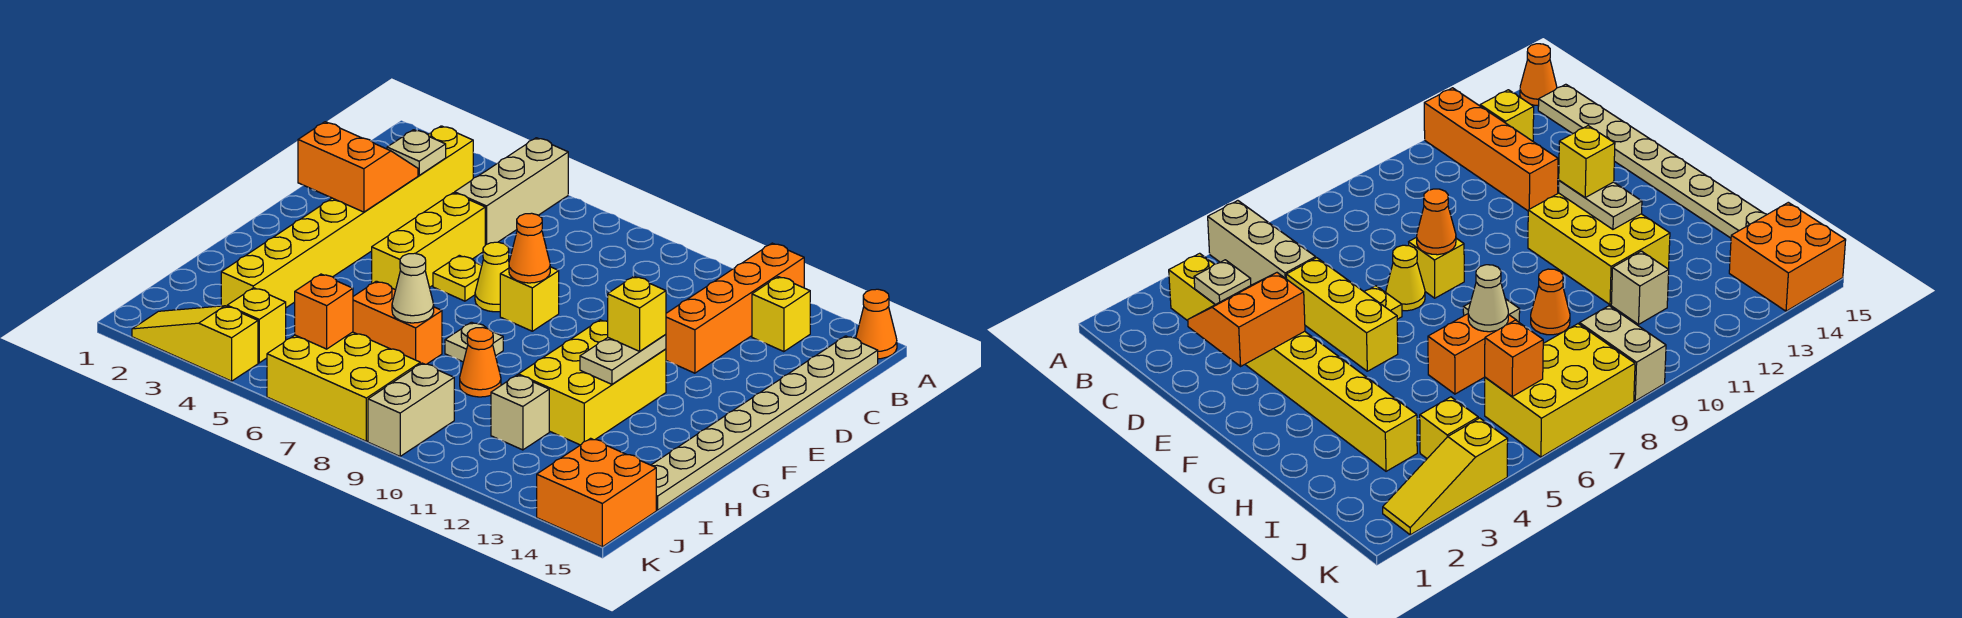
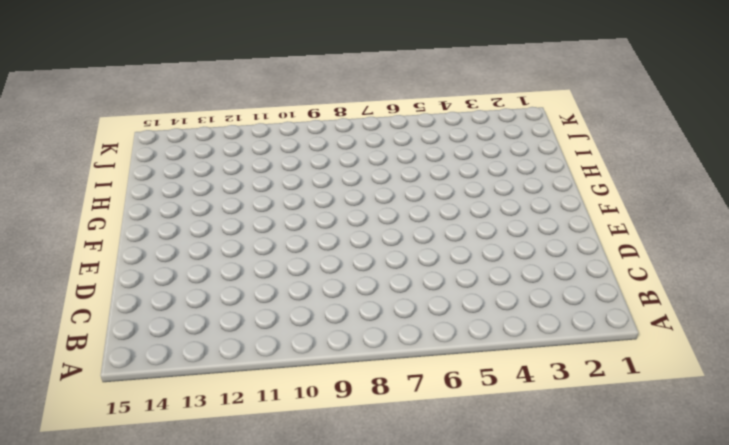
none -> tan brick A5:C5 level 1
none -> orange brick A12:D12 level 1
none -> orange cone A15 level 1

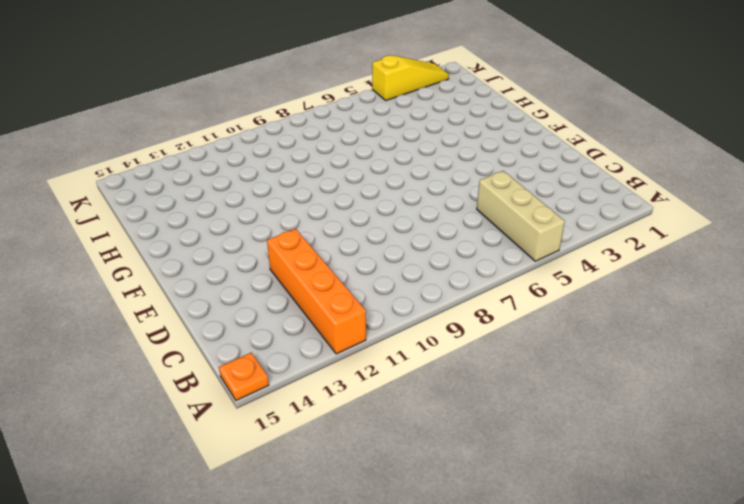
orange plate A15 level 1 -> orange cone A15 level 1
none -> yellow brick B3:I3 level 1
none -> yellow brick B13 level 1
none -> tan plate B15:I15 level 1

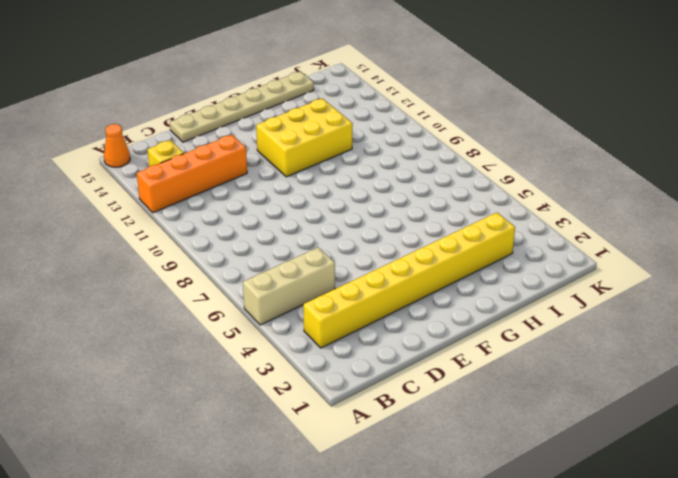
tan plate D15:I15 level 1 -> tan plate B15:I15 level 1
none -> yellow brick D5:F5 level 1
none -> yellow plate E6 level 1
none -> yellow cone E7 level 1

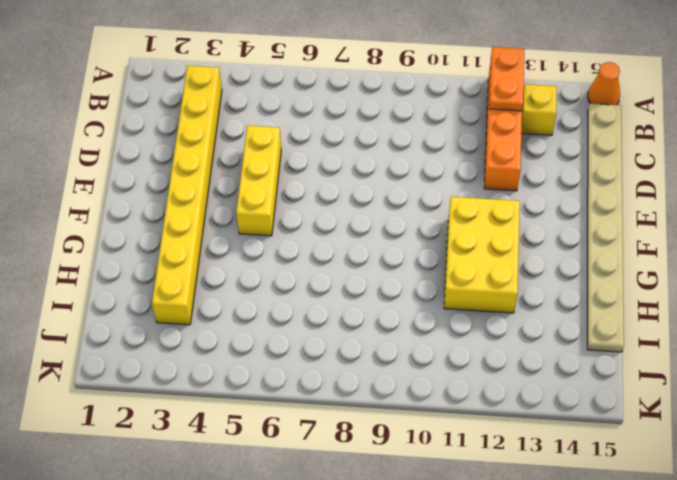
orange plate A12:B12 level 2 -> none
none -> tan brick A5:C5 level 1
none -> yellow plate E6 level 1
none -> yellow cone E7 level 1

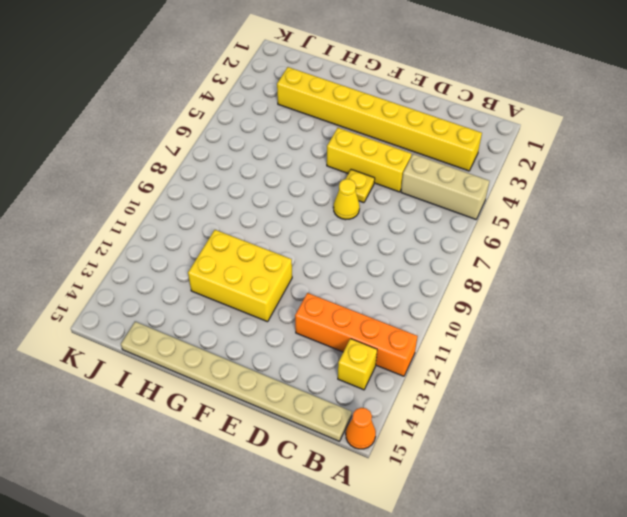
none -> yellow brick E8 level 1
none -> tan plate G8 level 1
none -> orange brick H6:H7 level 1

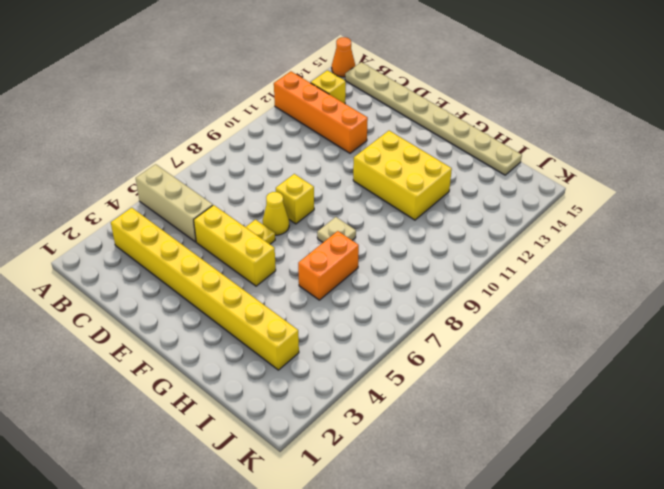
none -> orange cone H9 level 1
none -> tan brick I11 level 1
none -> yellow brick J4 level 1

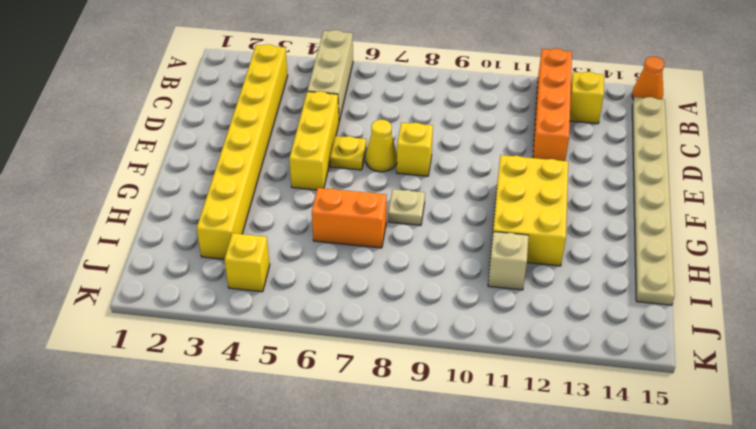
none -> orange cone H9 level 1
none -> yellow brick J6:K8 level 1
none -> tan brick J9:K9 level 1

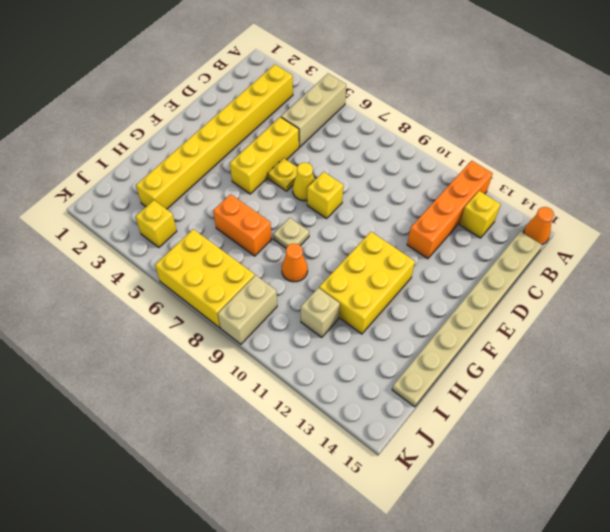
none -> orange brick J14:K15 level 1
none -> yellow slope K2:K4 level 1 top 4
none -> tan plate C3 level 2

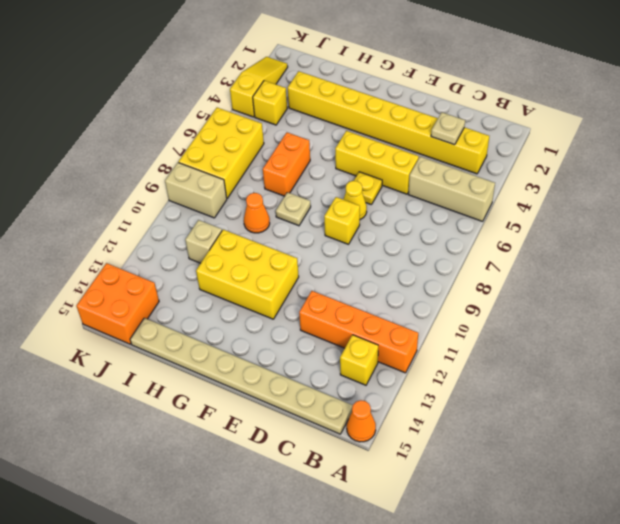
none -> orange slope D2:E3 level 2 top E
none -> orange cone E8 level 2
none -> tan plate F12:G12 level 2

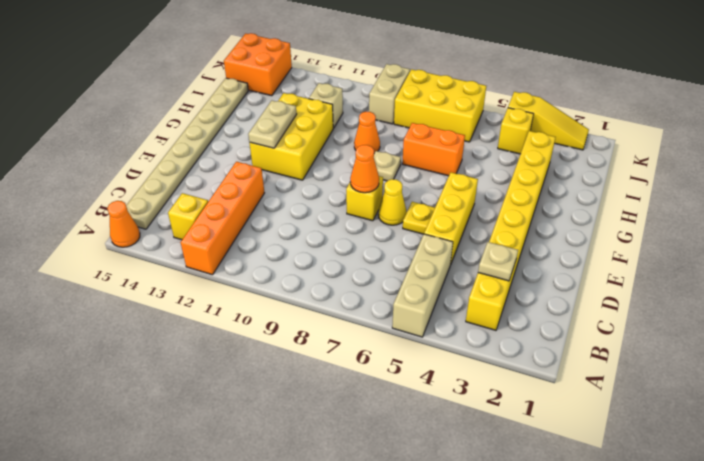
none -> orange slope D2:E3 level 2 top E
none -> tan cone H7 level 2
none -> orange brick J6 level 2

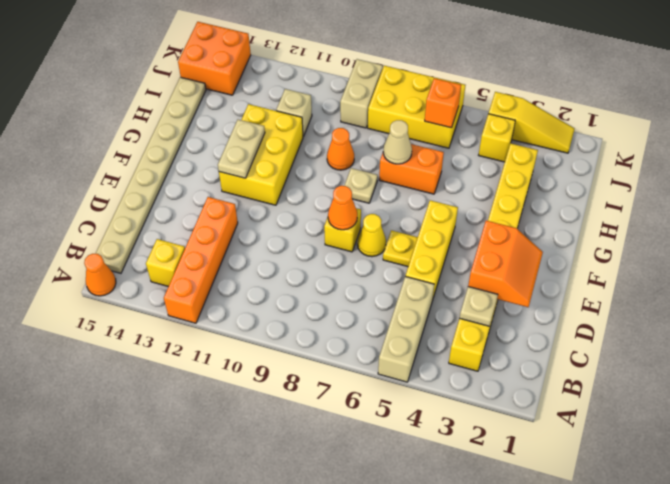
orange slope D2:E3 level 2 top 3 -> orange slope D2:E3 level 2 top E
none -> yellow brick F12 level 3

